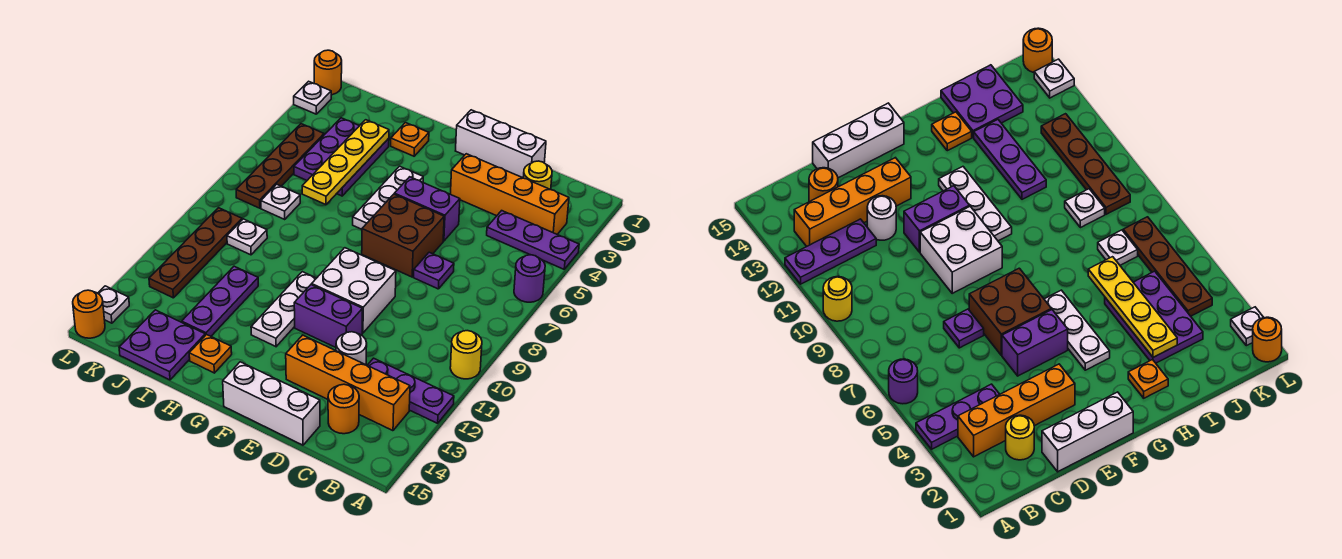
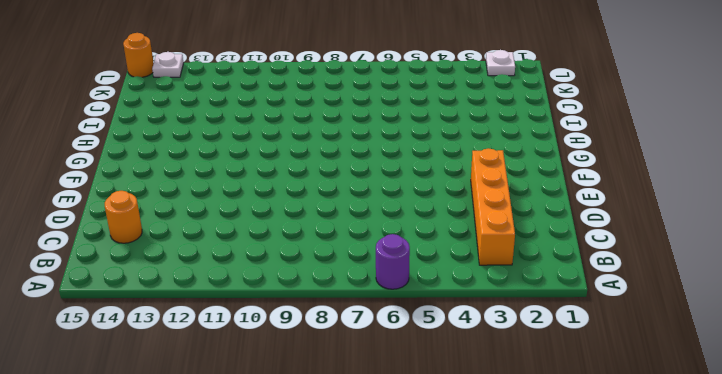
none -> purple plate A4:C4 level 1
none -> yellow round brick A10 level 1
none -> purple plate A12:C12 level 1
none -> orange brick B13:E13 level 1

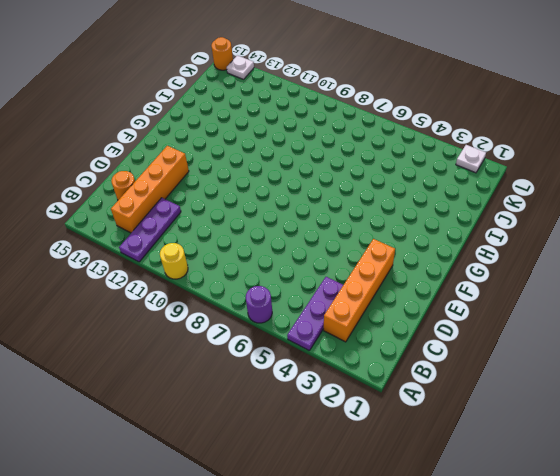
none -> yellow round brick C2 level 1
none -> white brick D1:F1 level 1
none -> purple plate D7 level 1
none -> white round brick D12 level 1

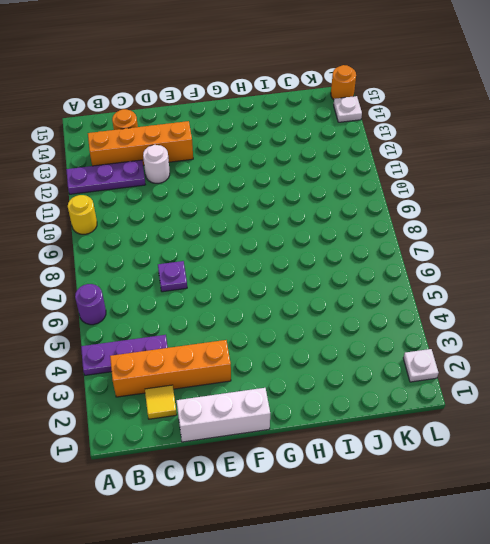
yellow tile C2 level 1 -> yellow round brick C2 level 1
none -> white brick D15:F15 level 1
none -> purple brick E5:F5 level 1
none -> brown brick E6:F7 level 1
none -> white brick E9:F10 level 1

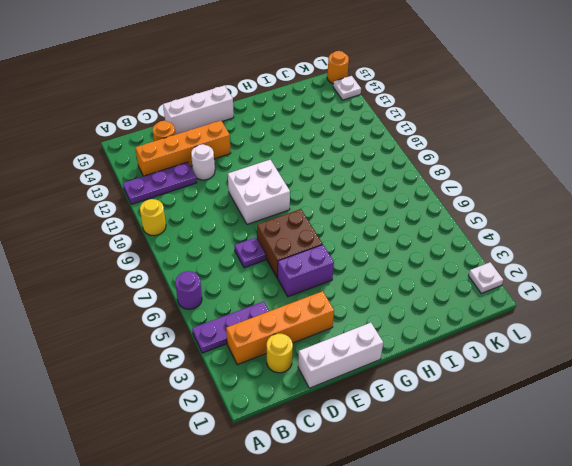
none -> purple brick E11:F11 level 1
none -> white plate G4:G6 level 1
none -> white plate G10:G12 level 1
none -> orange plate H2 level 1

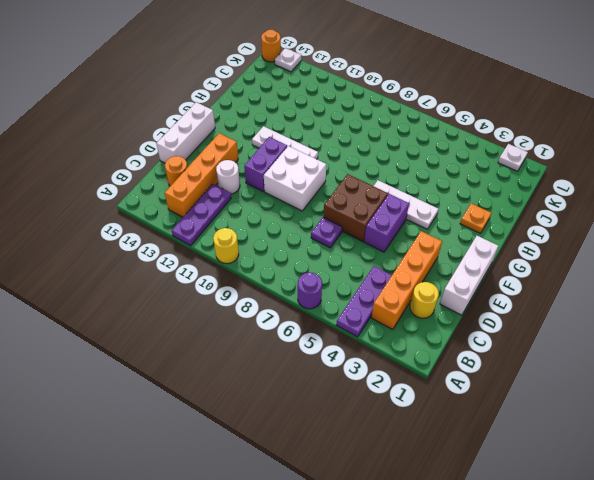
none -> orange plate H14 level 1
none -> purple plate I3:J5 level 1
none -> purple plate I11:I13 level 1
none -> purple plate I14:J15 level 1

